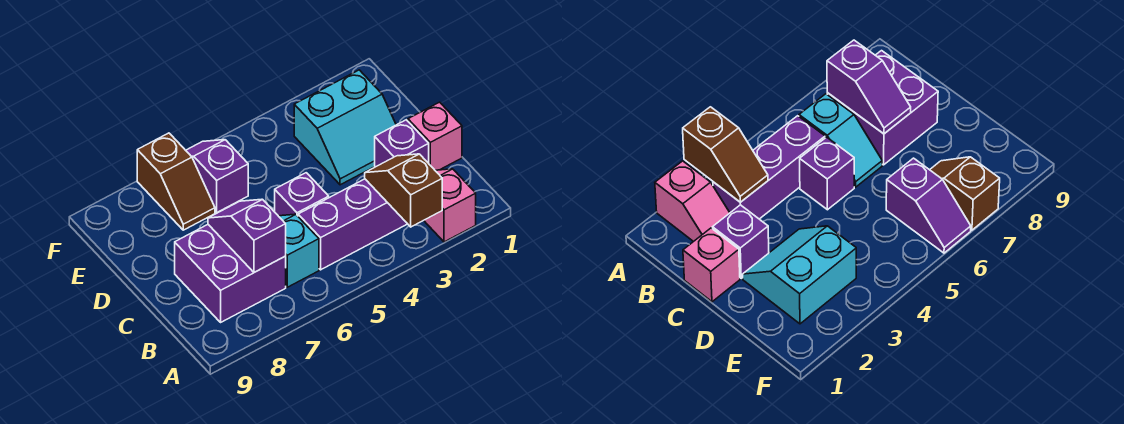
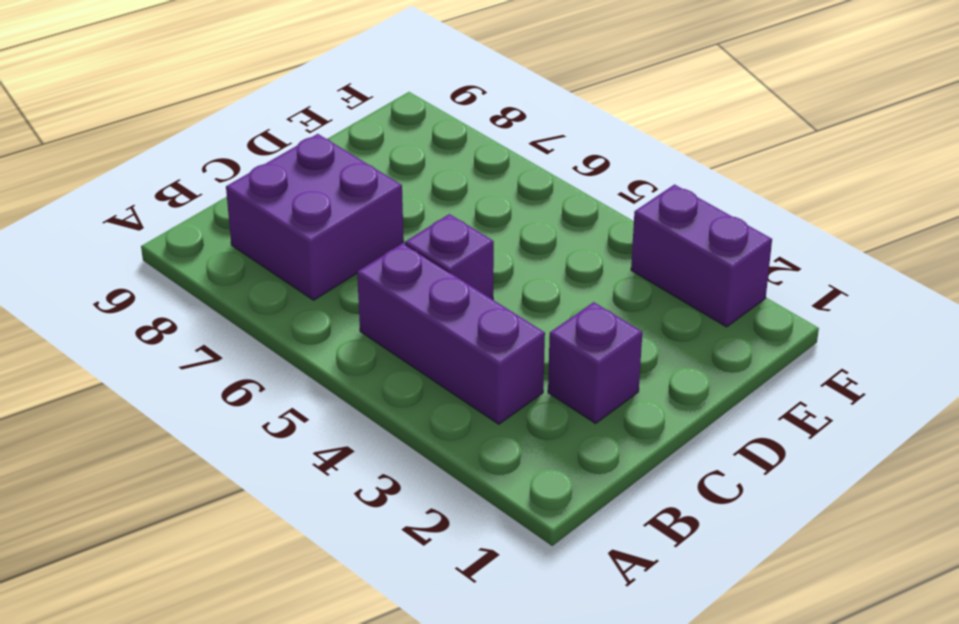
purple brick F2:F3 level 1 -> none
none -> pink slope A2:B2 level 1 top A
none -> cyan slope B6:C6 level 1 top B
none -> pink brick C1 level 1

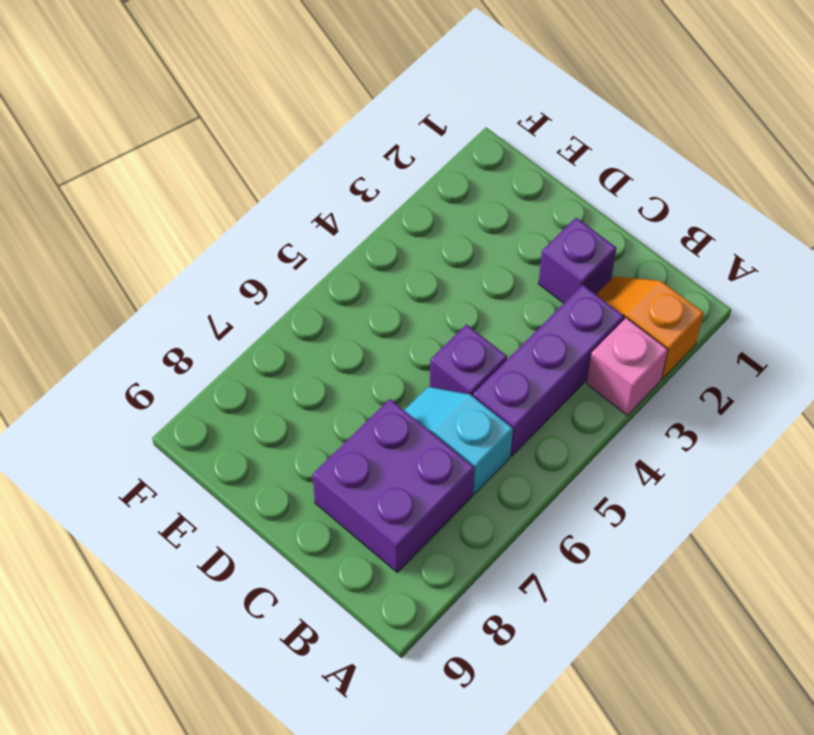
orange slope A2:B2 level 1 top A -> pink slope A2:B2 level 1 top A
pink brick A3 level 1 -> pink brick C1 level 1
none -> cyan slope D2:E3 level 1 top E
none -> purple slope E6:F6 level 1 top E
none -> brown slope E7:F7 level 1 top F

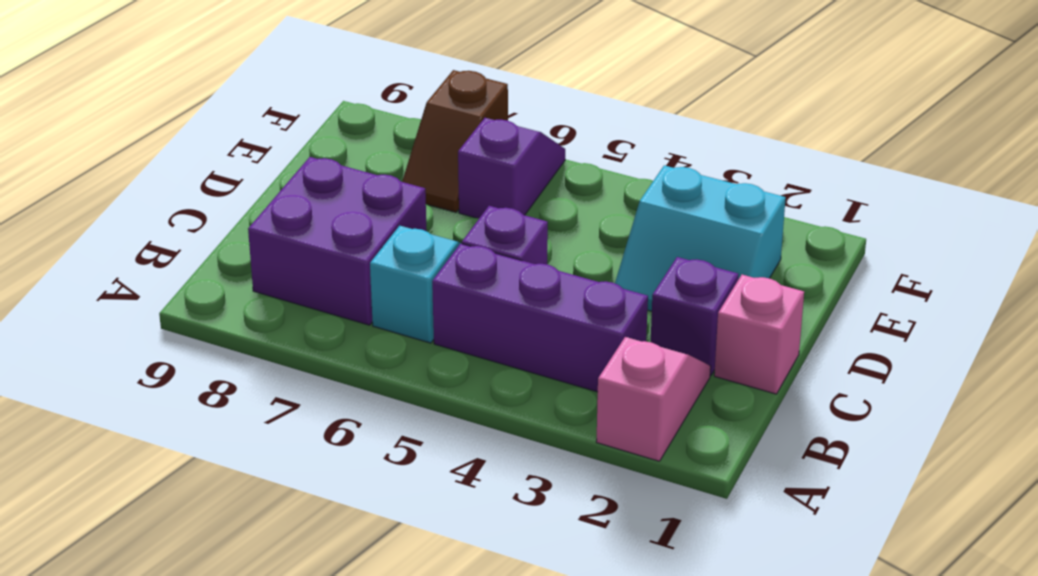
none -> brown slope A3:B3 level 2 top A
none -> purple slope B7:C7 level 2 top B

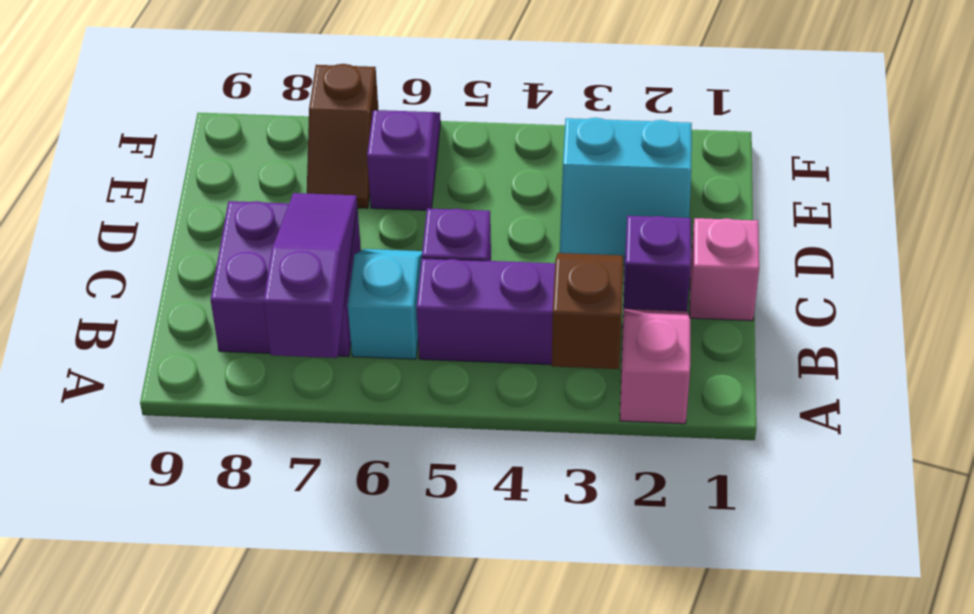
purple slope A7:C7 level 2 top A -> purple slope B7:C7 level 2 top B

